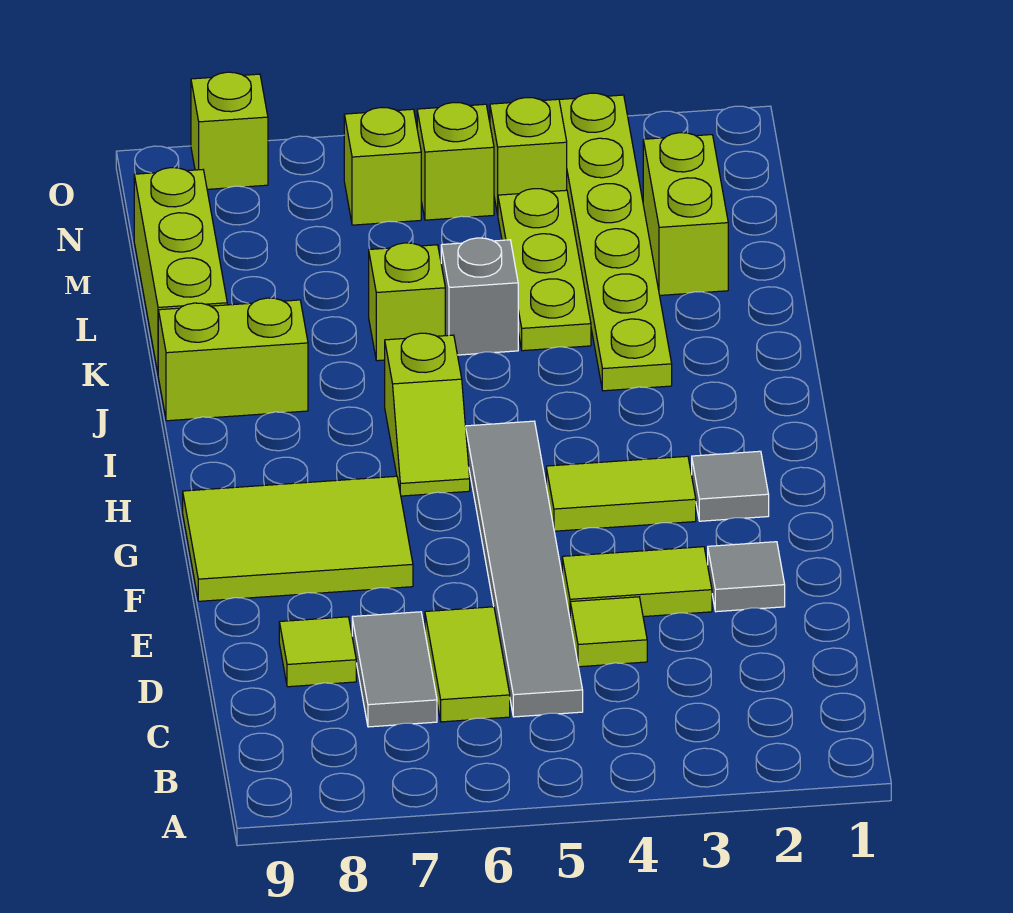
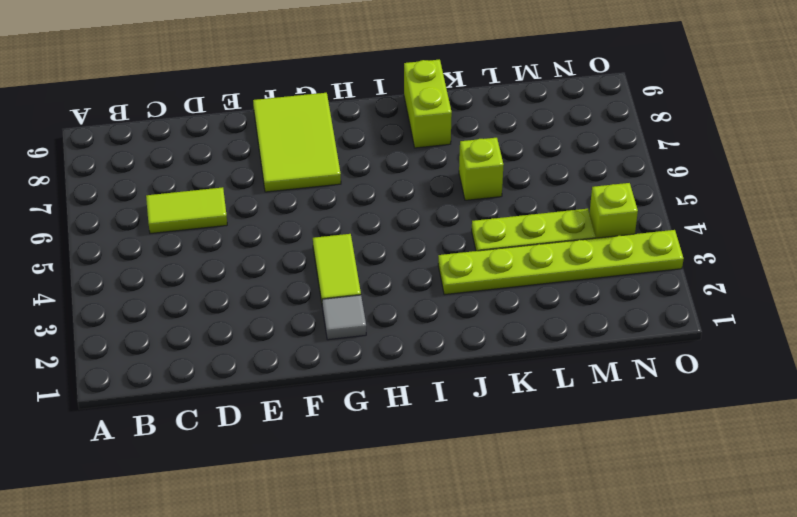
none -> grey tile C5:H5 level 1
none -> grey tile C7:D7 level 1
none -> lime tile D4 level 1

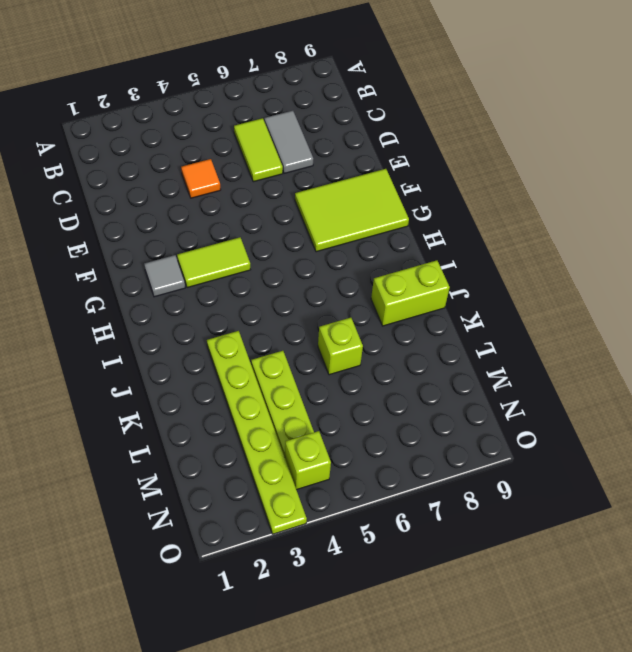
orange tile D4 level 1 -> lime tile D4 level 1
none -> grey tile C5:H5 level 1
none -> lime tile D8 level 1
none -> grey tile E2 level 1

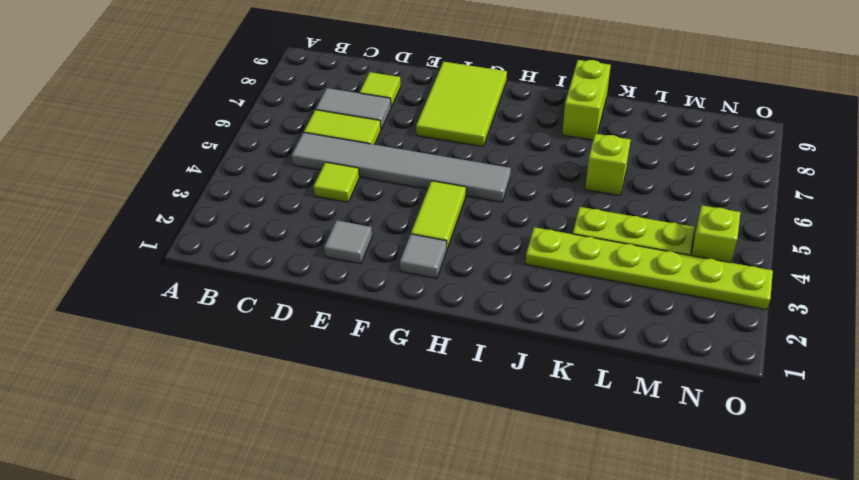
none -> lime tile E3:E4 level 1
none -> lime slope H6:I6 level 1 top I
none -> grey brick K5 level 1

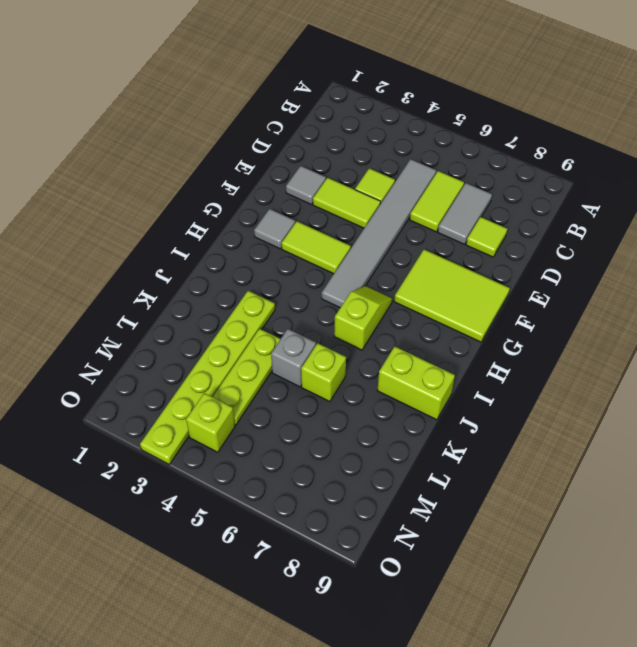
none -> lime brick K9:M9 level 1
none -> lime brick L2:M2 level 1
none -> lime brick N5 level 1

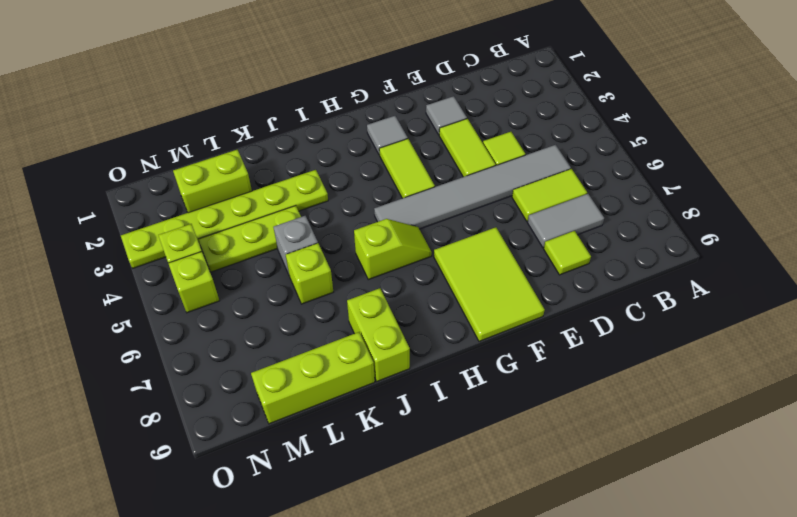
none -> lime brick N6 level 1
none -> lime brick O8 level 1

